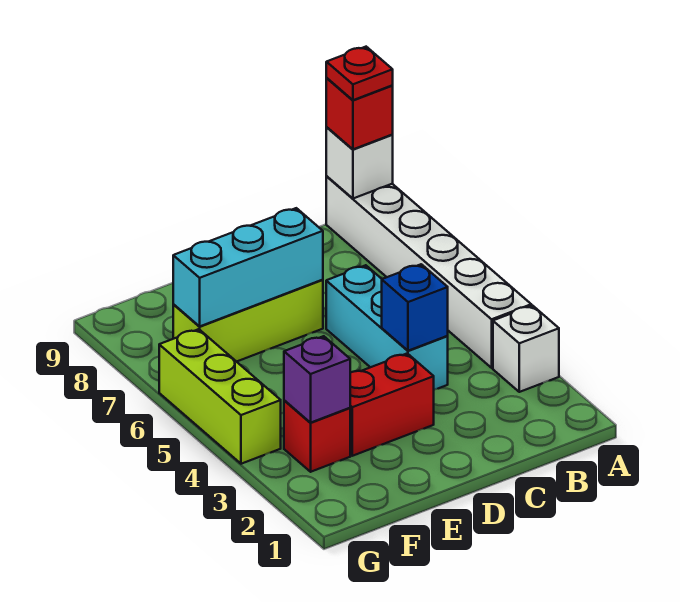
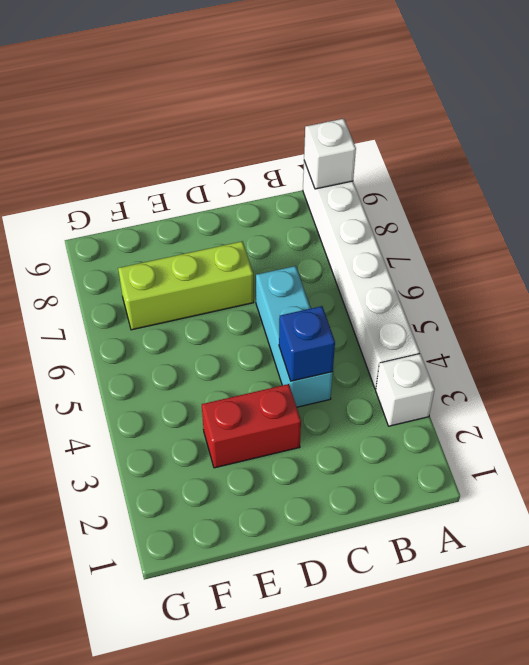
none -> red brick F3 level 1
none -> lime brick G4:G6 level 1
none -> cyan brick D7:F7 level 2

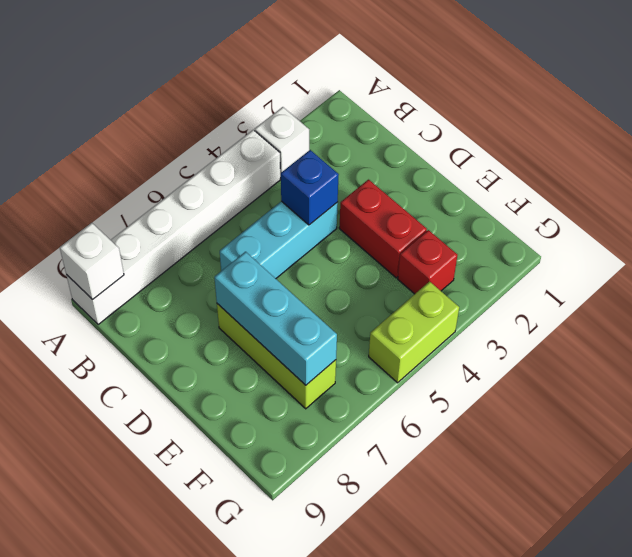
lime brick G4:G5 level 1 -> lime brick G4:G6 level 1
none -> purple brick F3 level 2
none -> red brick A9 level 3
none -> red plate A9 level 4

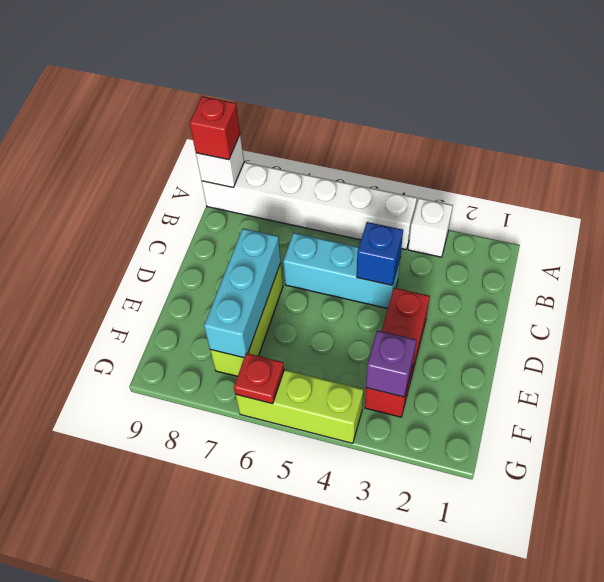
red plate G6 level 2 -> red plate A9 level 4

